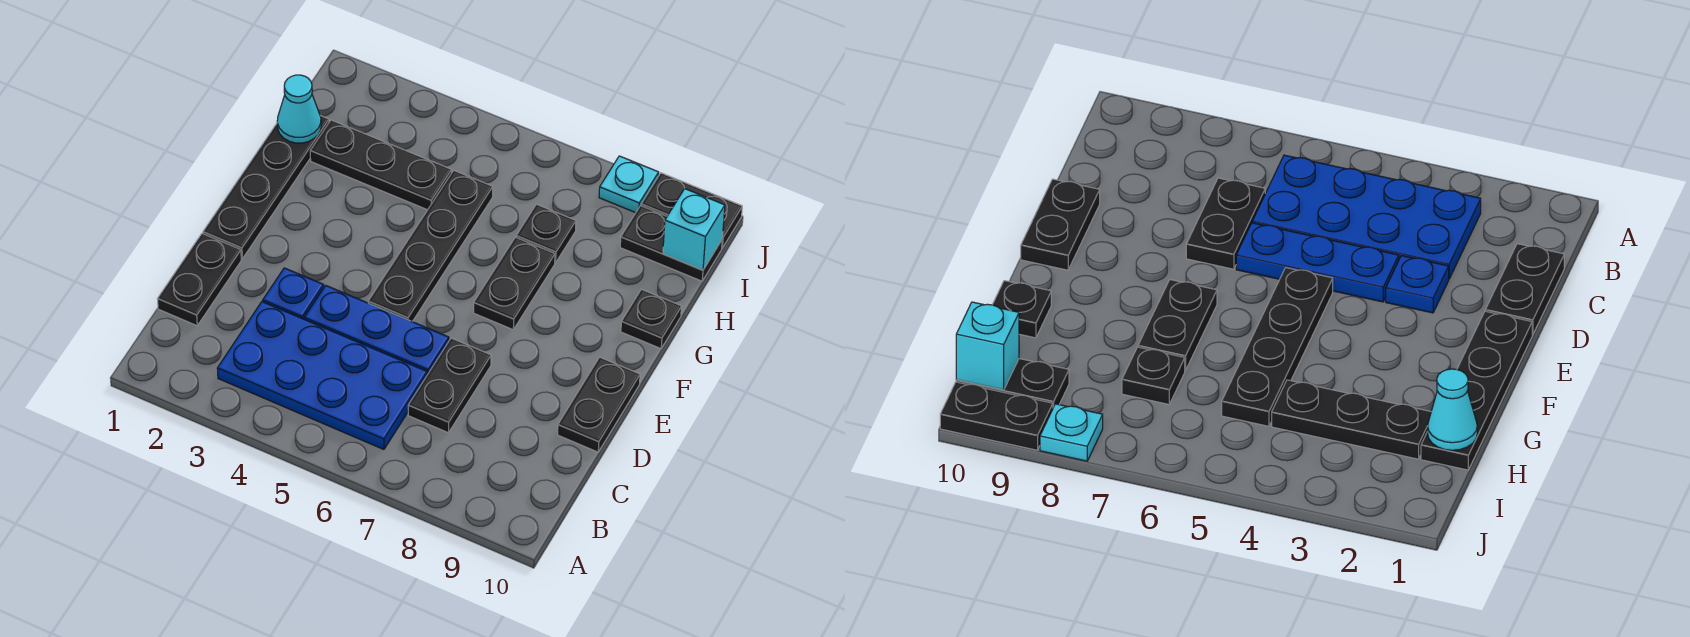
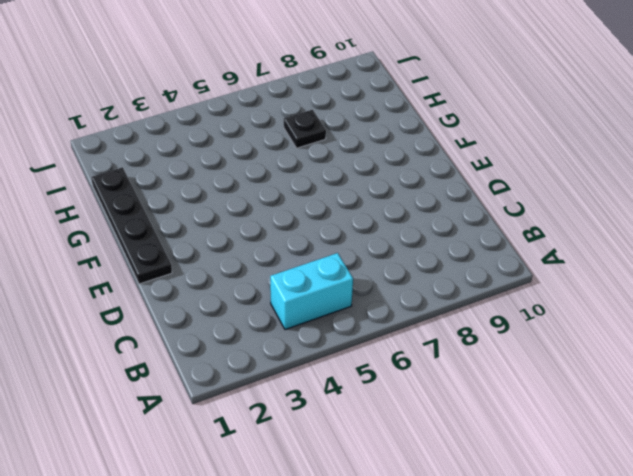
cyan brick B4:B5 level 1 -> blue plate B3:C6 level 1
none -> black plate C1:D1 level 1
none -> black plate C7:D7 level 1
none -> blue plate D3 level 1

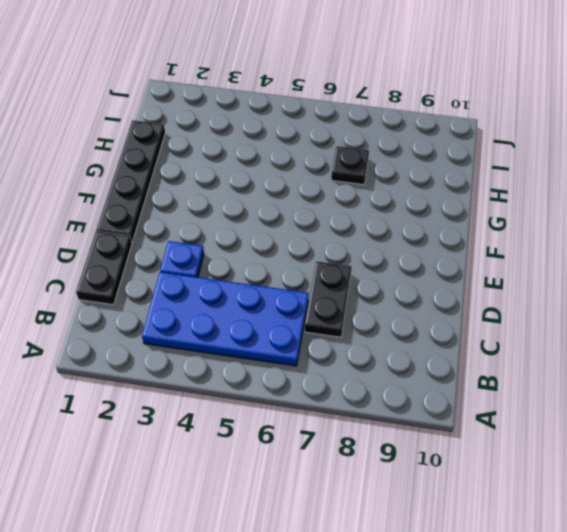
none -> blue plate D4:D6 level 1
none -> black plate D10:E10 level 1
none -> black plate E5:H5 level 1

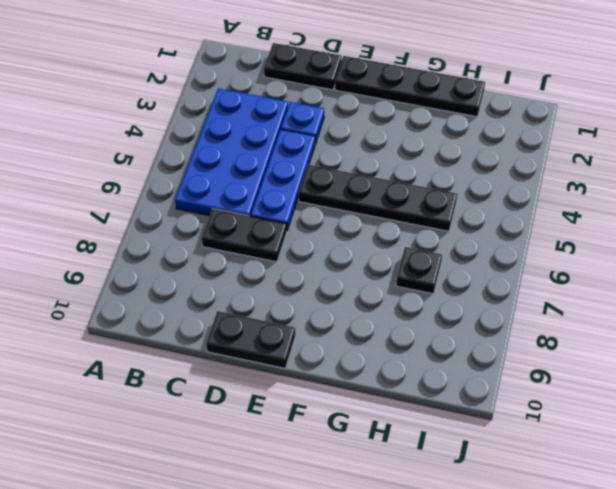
none -> black plate F7:G7 level 1
none -> black plate G10 level 1
none -> black plate H2:H4 level 1

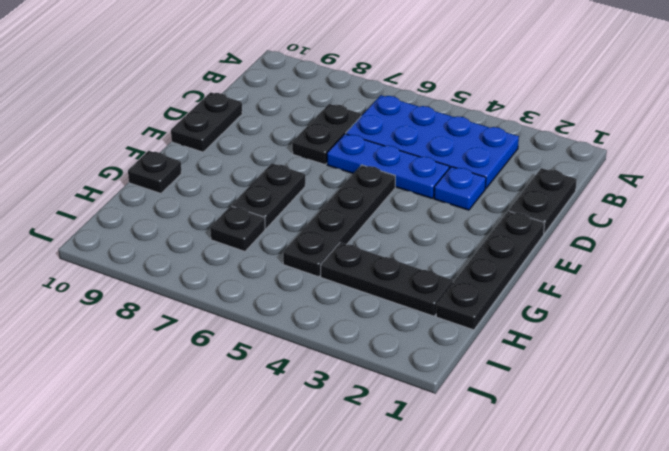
none -> black plate I9:I10 level 1
none -> cyan plate J8 level 1
none -> black plate J9:J10 level 1

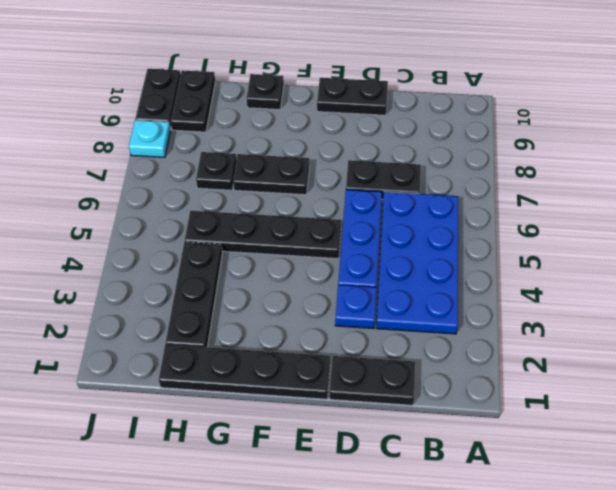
none -> cyan cone H1 level 2
none -> cyan brick I10 level 2

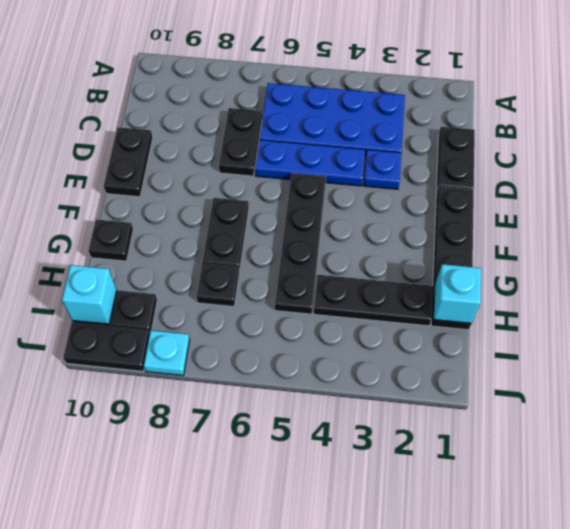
cyan brick H1 level 2 -> cyan cone H1 level 2

